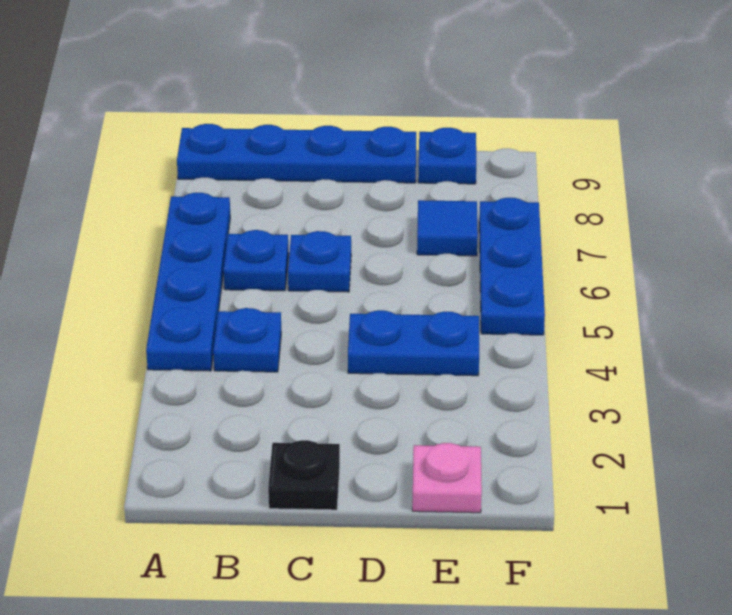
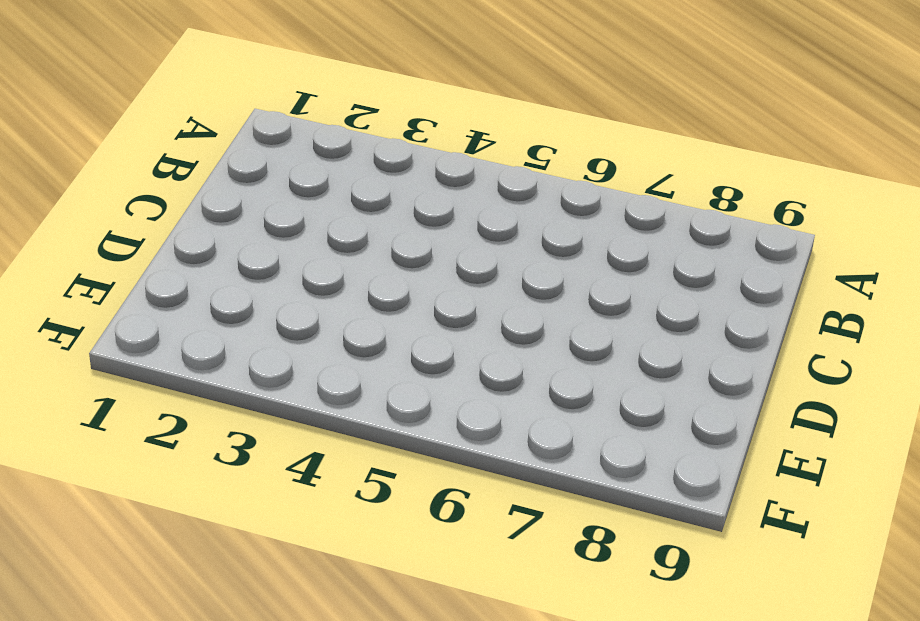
none -> blue plate A4:A7 level 1
none -> blue plate A9:D9 level 1

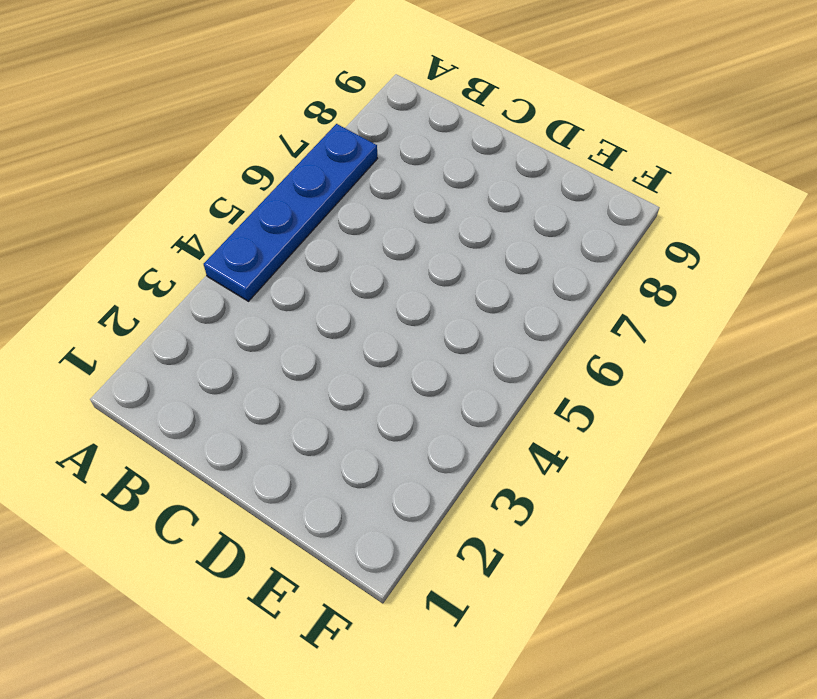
none -> blue plate A9:D9 level 1
none -> blue plate B4 level 1

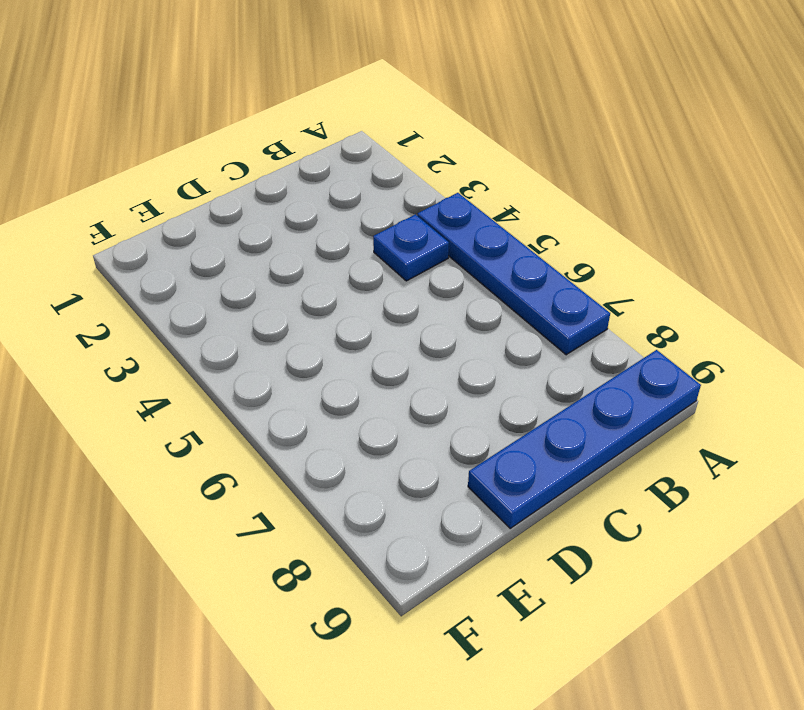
none -> blue plate B6 level 1
none -> black plate C1 level 1

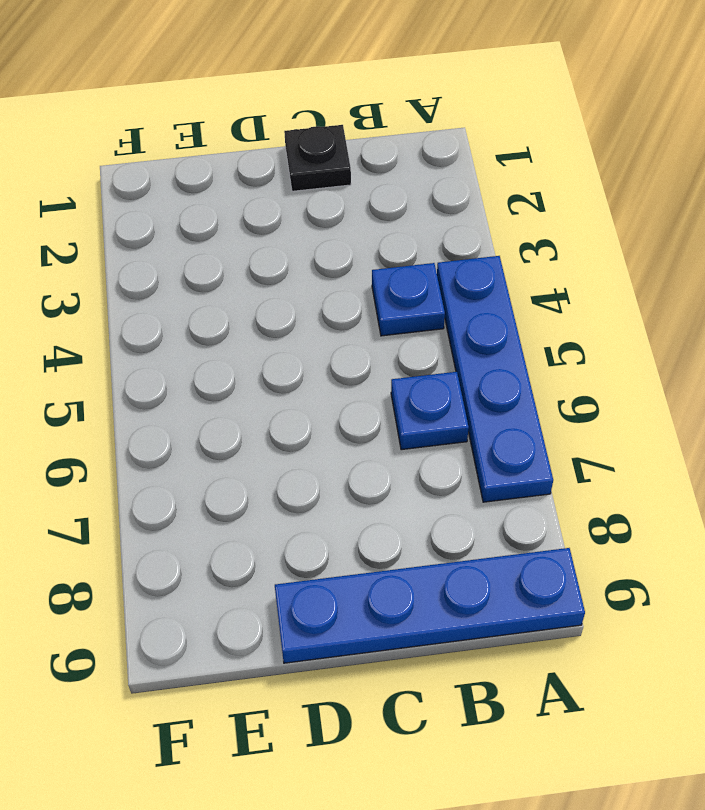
none -> blue plate C6 level 1
none -> blue plate D4:E4 level 1

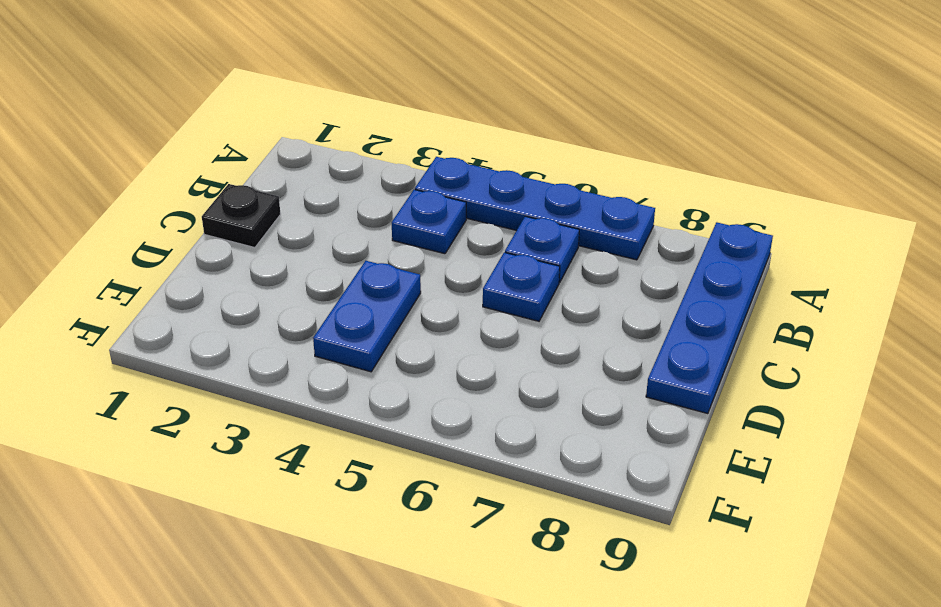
none -> pink plate E1 level 1
none -> blue tile E7 level 1

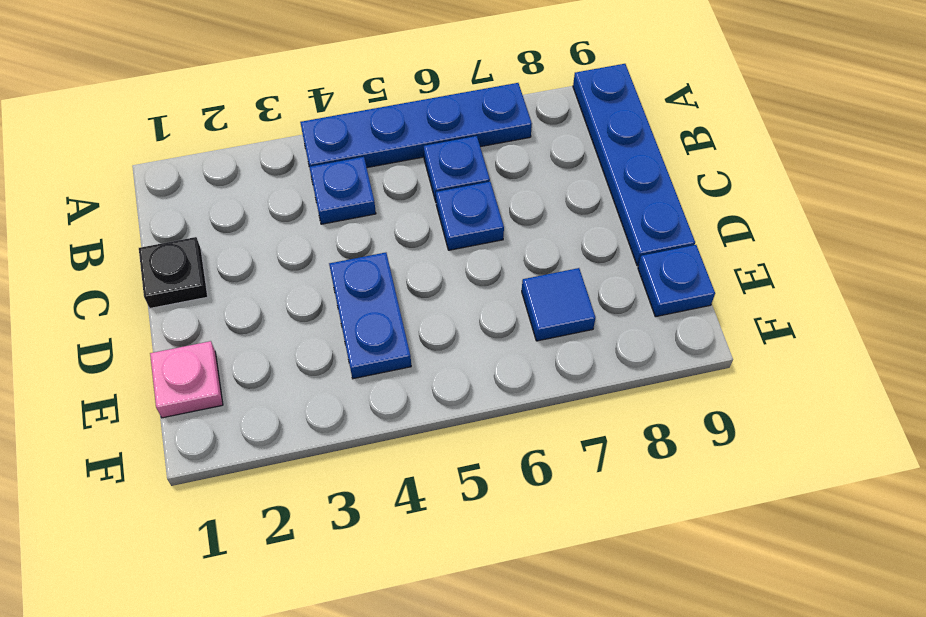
none -> blue plate F5:F7 level 1

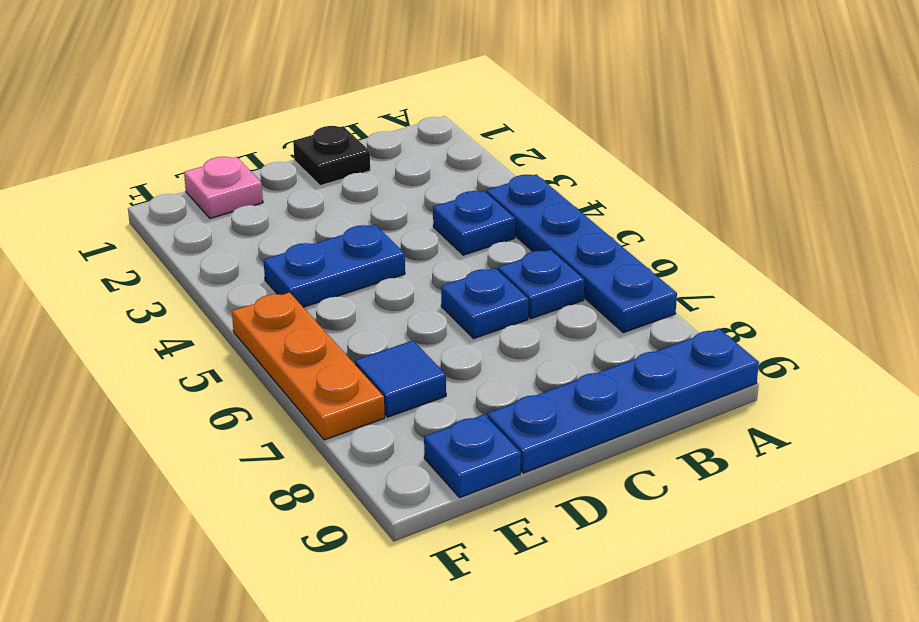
orange plate F5:F7 level 1 -> blue plate F5:F7 level 1

